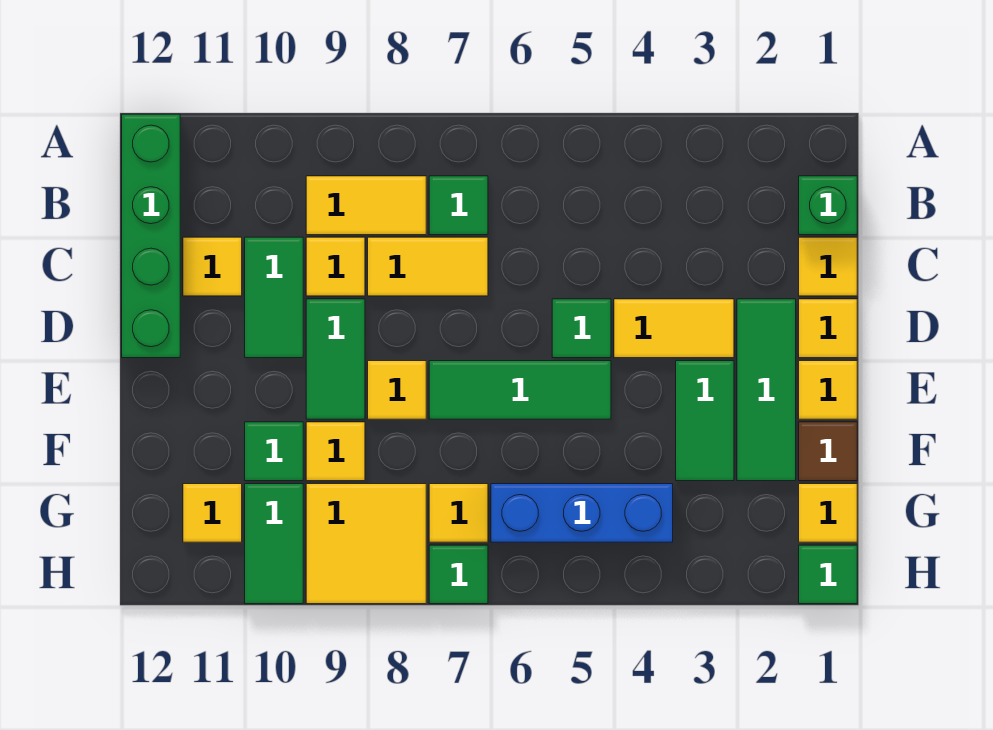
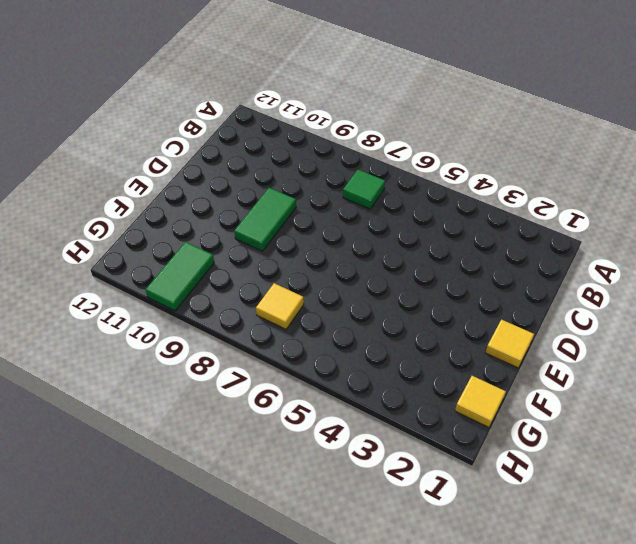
none -> green brick A12:D12 level 1
none -> green brick B1 level 1
none -> yellow tile B8:B9 level 1

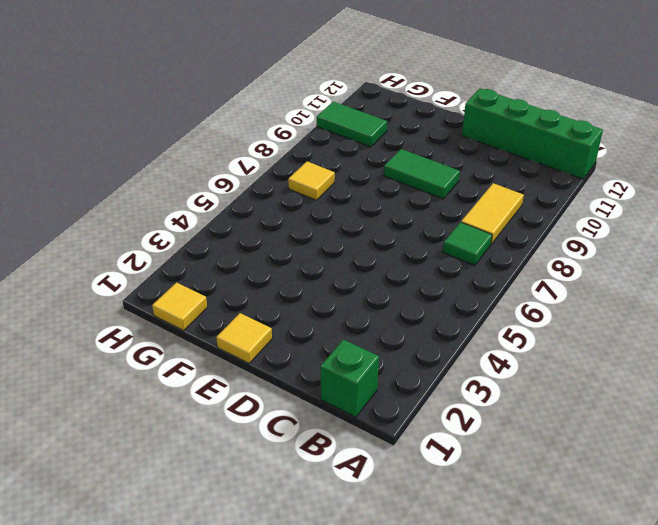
none -> yellow tile C1 level 1
none -> yellow tile C7:C8 level 1
none -> yellow tile C9 level 1

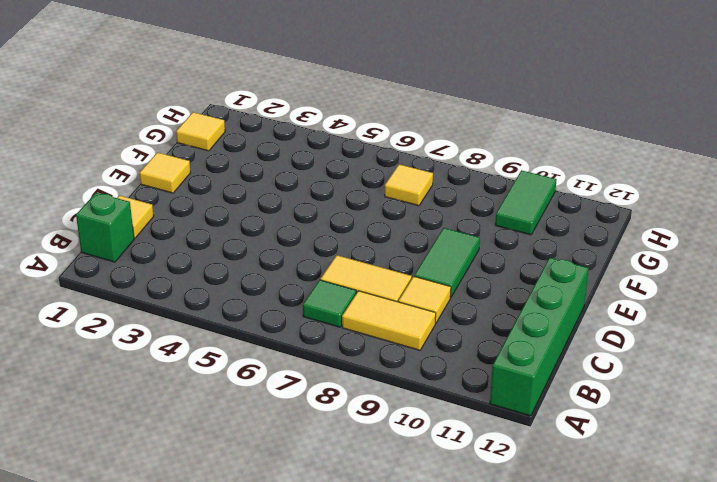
none -> green tile C10:D10 level 1
none -> yellow tile C11 level 1
none -> yellow tile D1 level 1

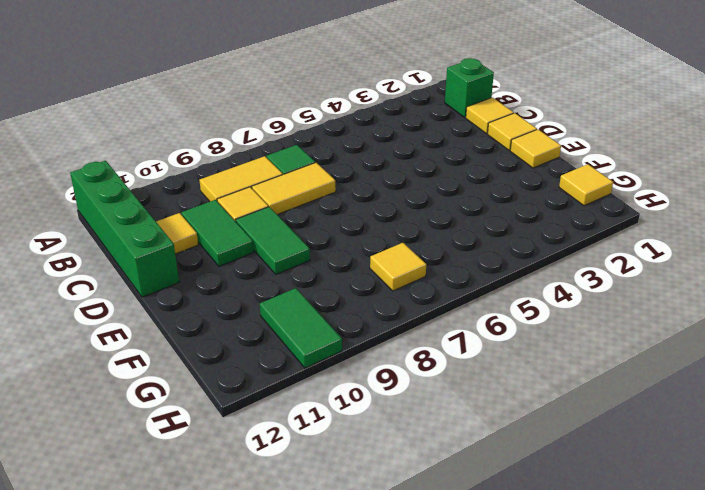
none -> green tile D2:F2 level 1
none -> yellow tile D3:D4 level 1
none -> green tile D5 level 1

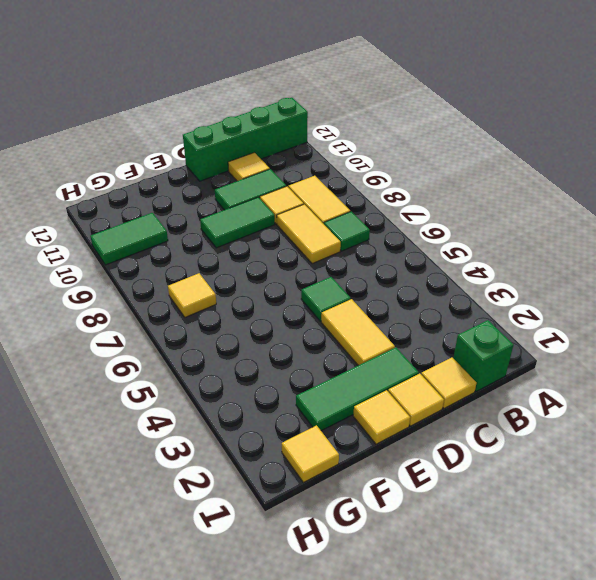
none -> green tile E3:F3 level 1
none -> green tile E5:E7 level 1
none -> yellow tile E8 level 1

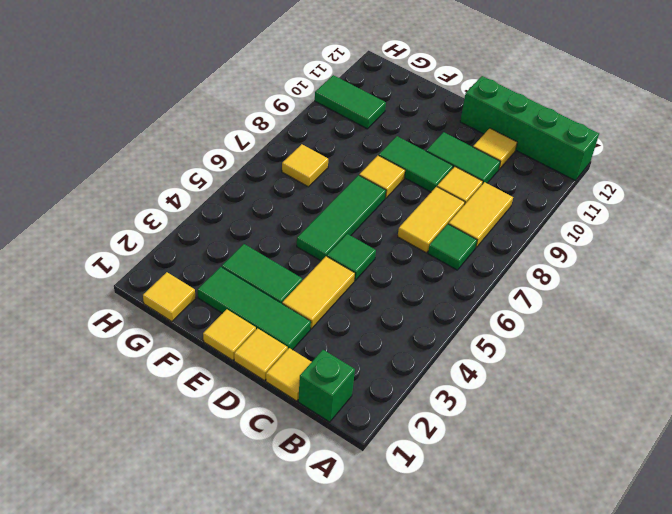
none -> brown tile F1 level 1
none -> yellow tile F9 level 1
none -> green tile F10 level 1

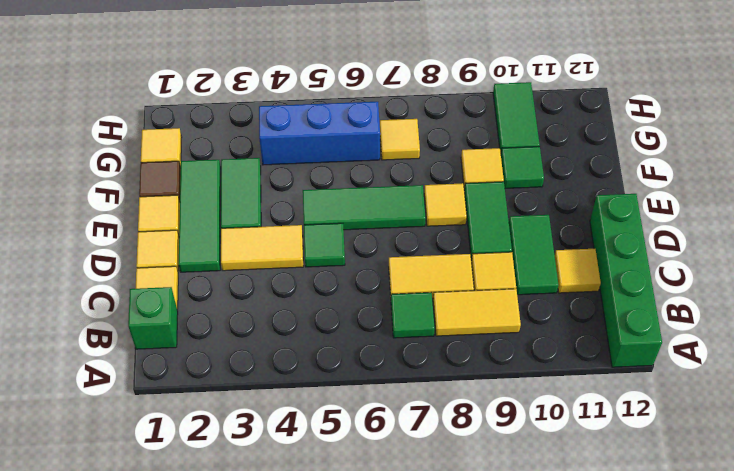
none -> yellow tile G8:H9 level 1
none -> yellow tile G11 level 1
none -> green tile H1 level 1

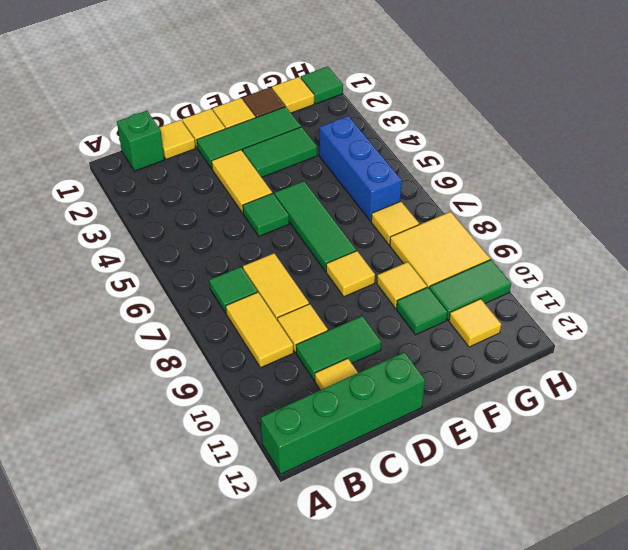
none -> green tile D9:E9 level 1
none -> green tile H7 level 1

